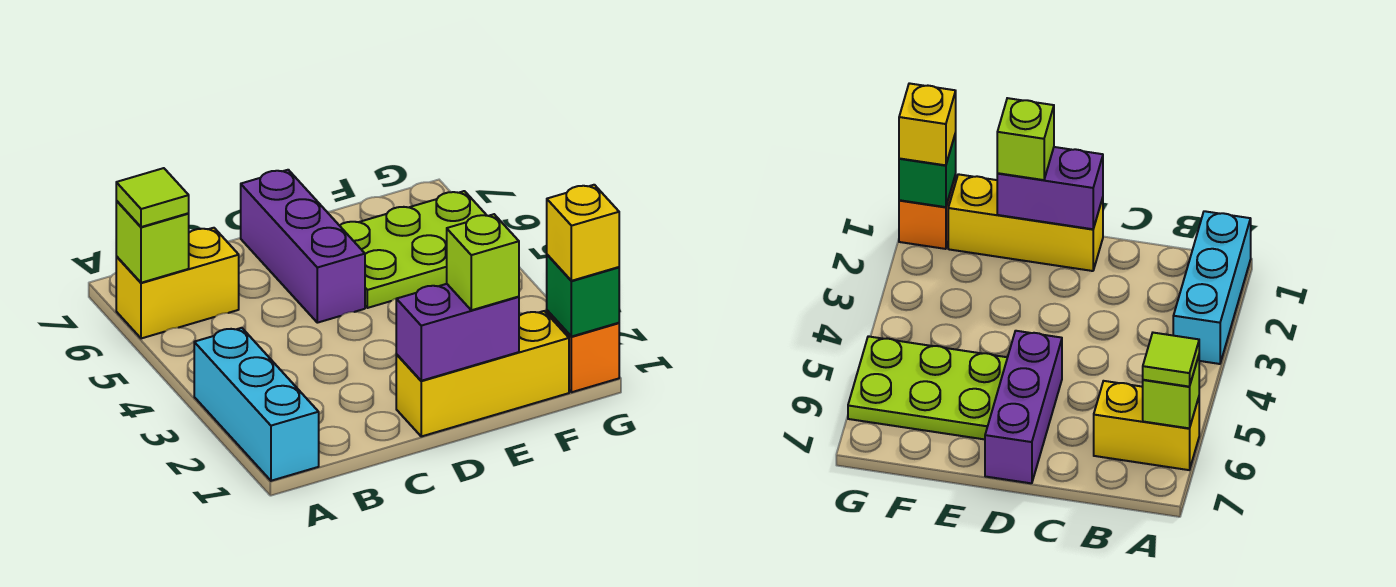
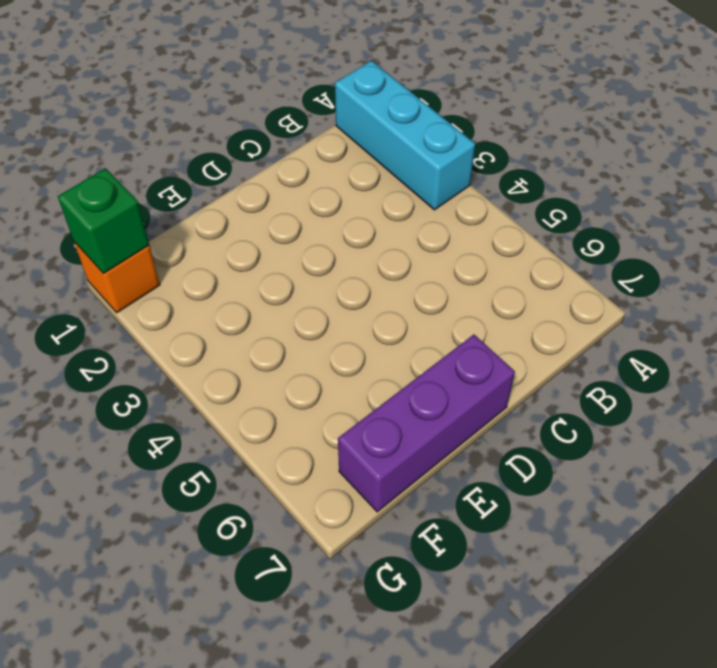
purple brick D7:F7 level 1 -> purple brick D5:D7 level 1
none -> yellow brick A6:B6 level 1
none -> yellow brick D1:F1 level 1
none -> lime plate E5:G6 level 1

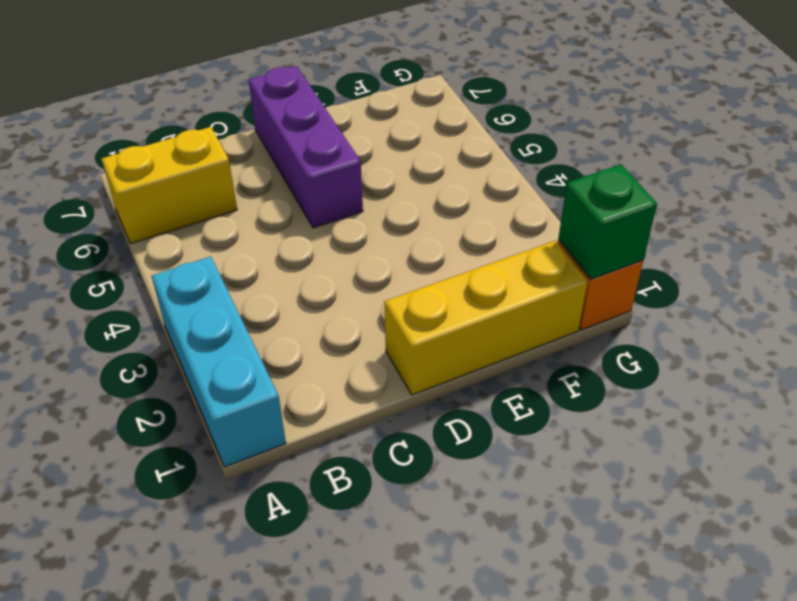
none -> lime plate E5:G6 level 1
none -> lime brick A6 level 2
none -> purple brick D1:E1 level 2

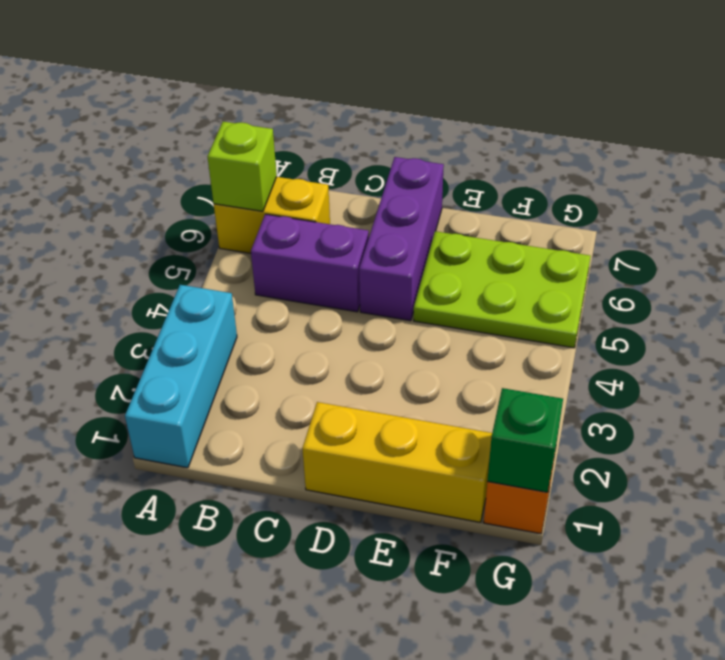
purple brick B5:C5 level 1 -> purple brick D1:E1 level 2
none -> lime tile A6 level 3
none -> lime brick E1 level 3
none -> yellow brick G1 level 3

